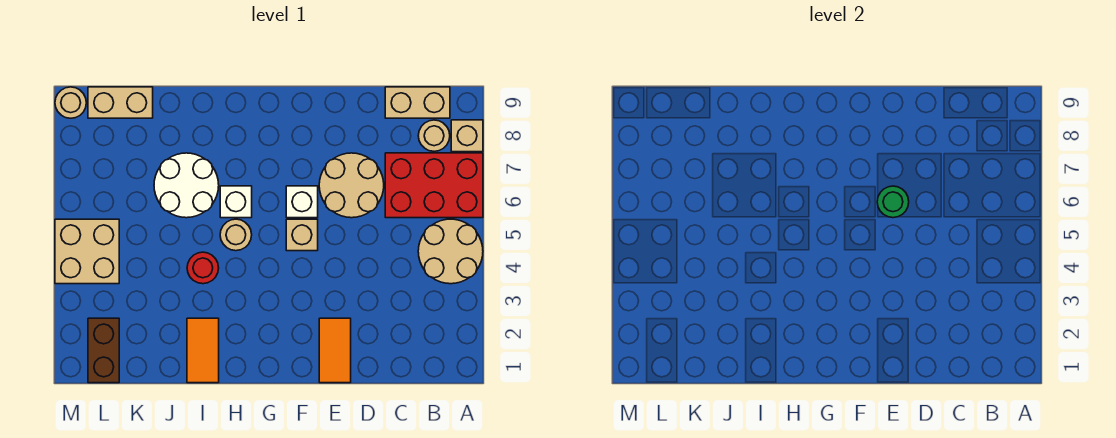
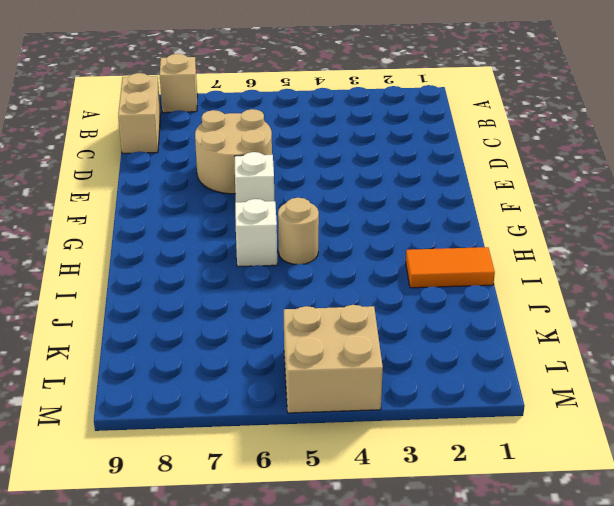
none -> tan round brick A4:B5 level 1
none -> red brick A6:C7 level 1
none -> tan round brick B8 level 1

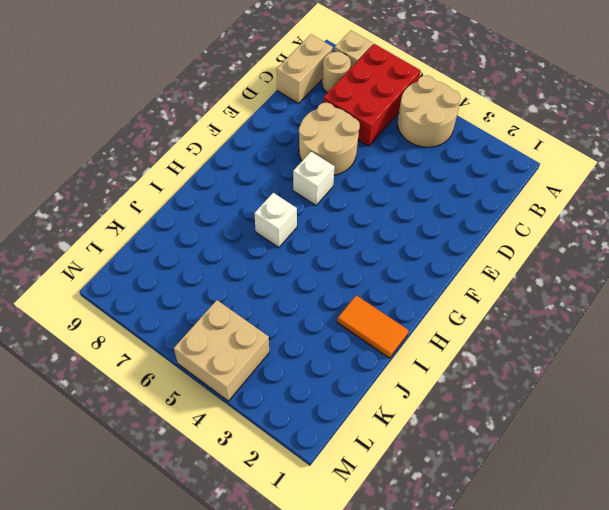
none -> orange tile E1:E2 level 1
none -> tan brick F5 level 1
none -> tan round brick H5 level 1

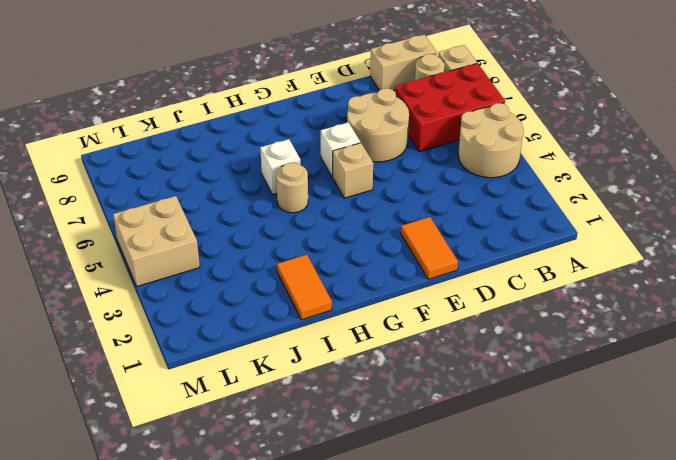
none -> red round brick I4 level 1
none -> white round brick I6:J7 level 1
none -> tan brick K9:L9 level 1

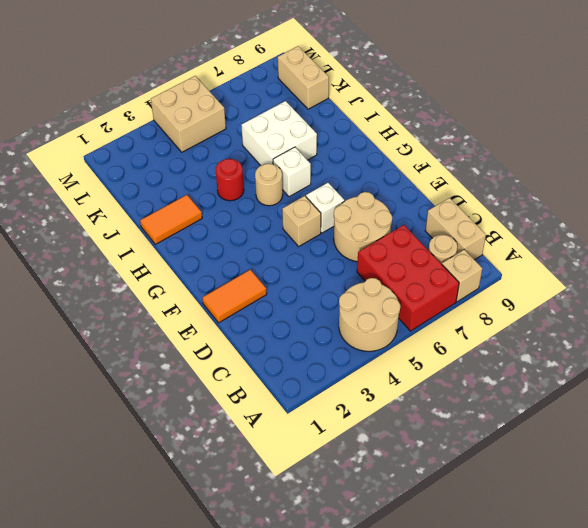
white brick I6:J7 level 1 -> white round brick I6:J7 level 1
none -> brown brick L1:L2 level 1
none -> tan round brick M9 level 1
none -> green round brick E6 level 2

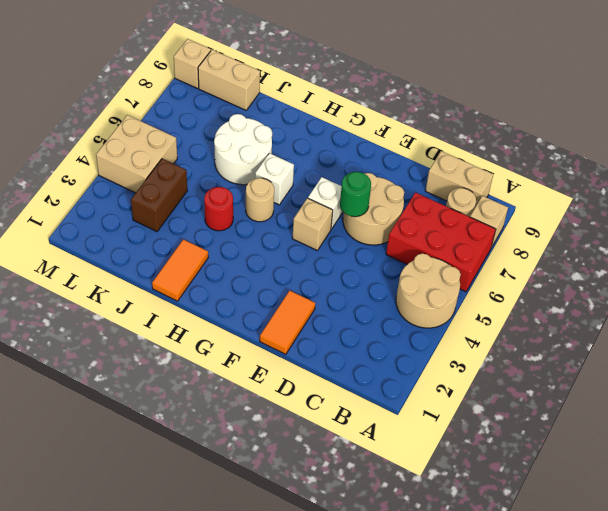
brown brick K3:K4 level 1 -> brown brick L1:L2 level 1
tan brick M9 level 1 -> tan round brick M9 level 1

